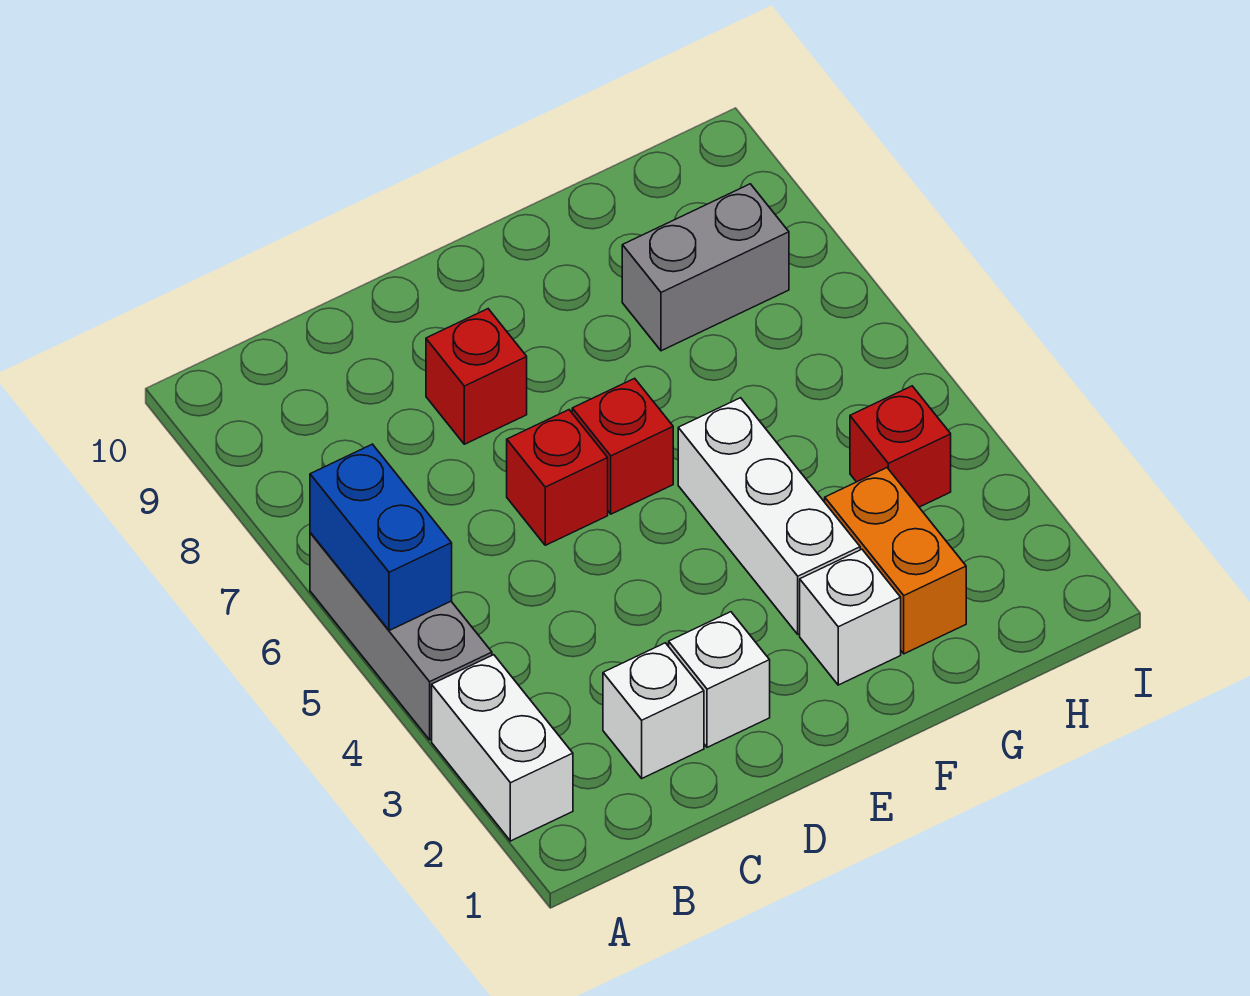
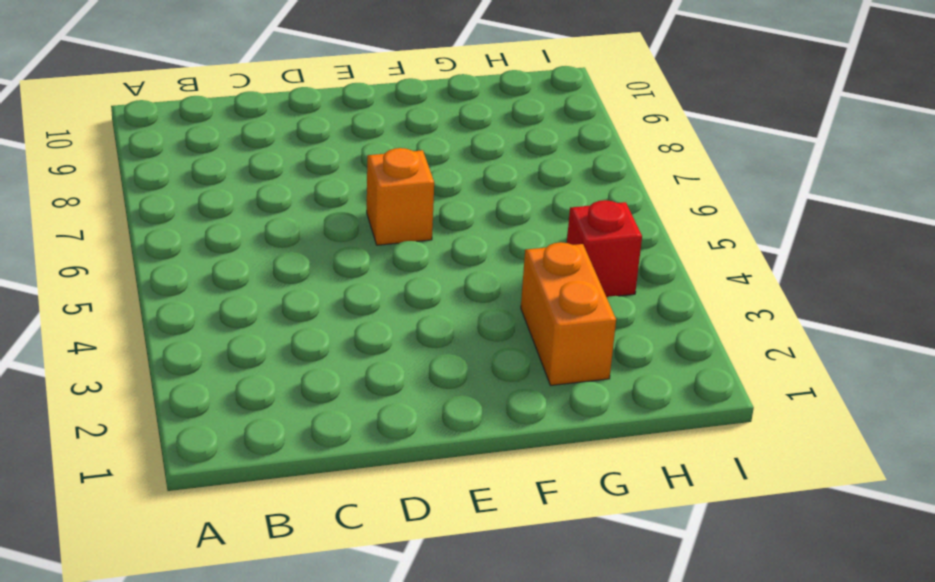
orange brick E6 level 1 -> red brick E6 level 1
none -> white brick A2:A3 level 1
none -> grey brick A4:A6 level 1
none -> white brick C2 level 1

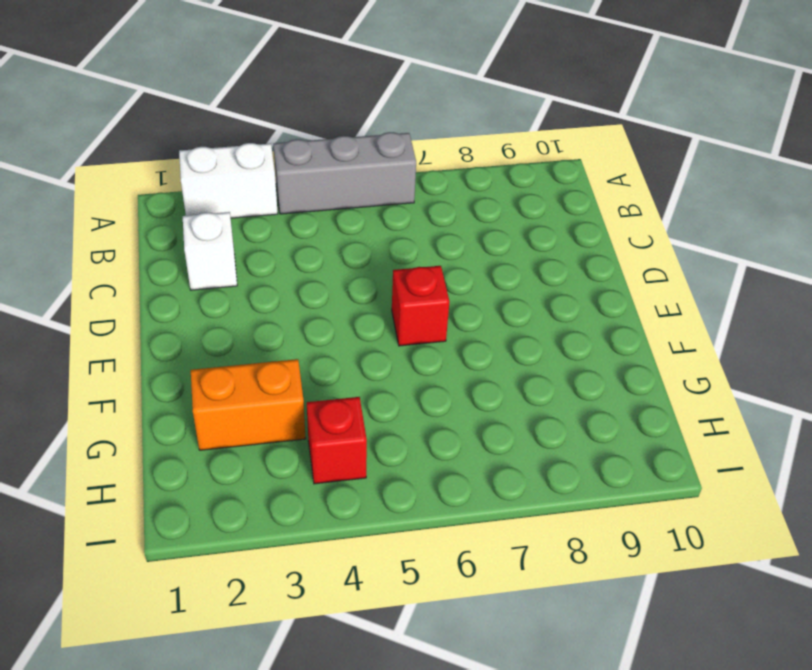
none -> white brick D2 level 1
none -> red brick D6 level 1
none -> red brick D8 level 1

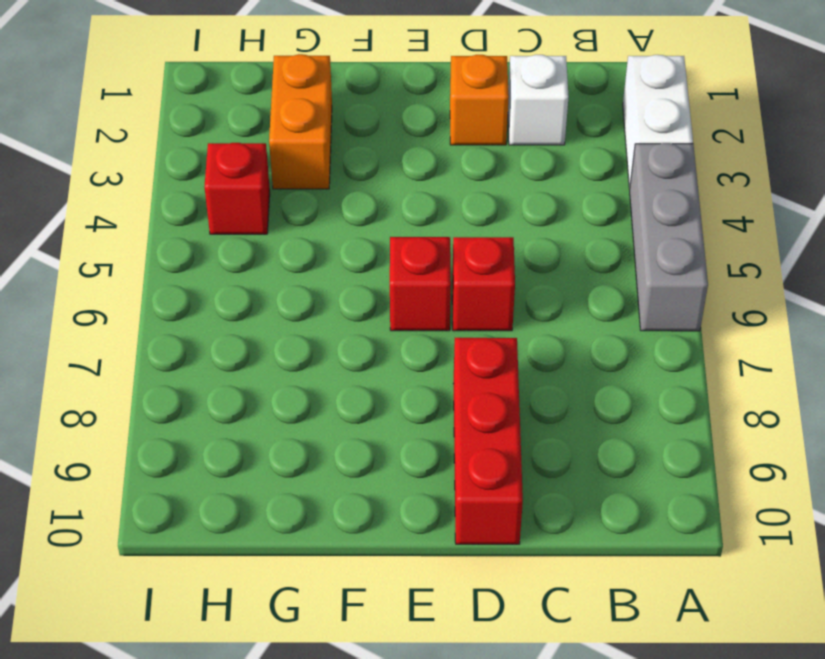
orange brick D2 level 1 -> white brick D2 level 1
red brick D8:D10 level 1 -> red brick D8 level 1
none -> white brick F2 level 1
none -> white brick F3:F5 level 1
none -> grey brick G8:H8 level 1

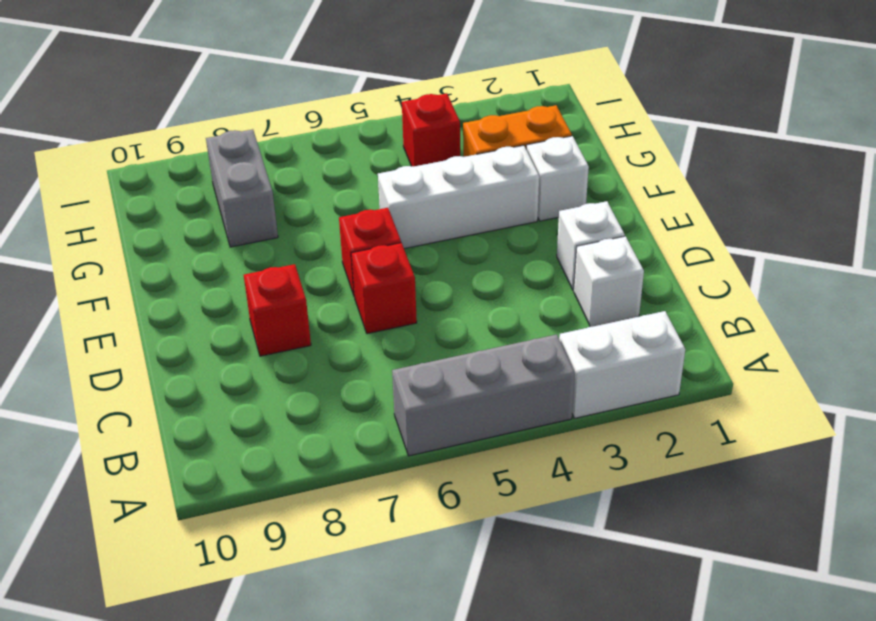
none -> blue brick A5:A6 level 2

